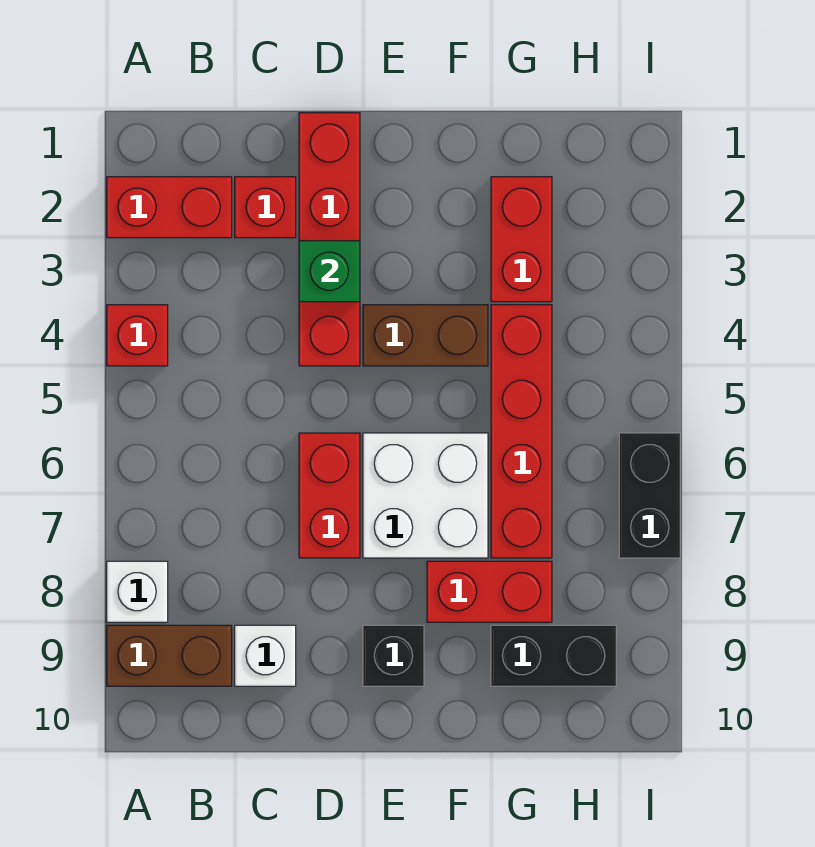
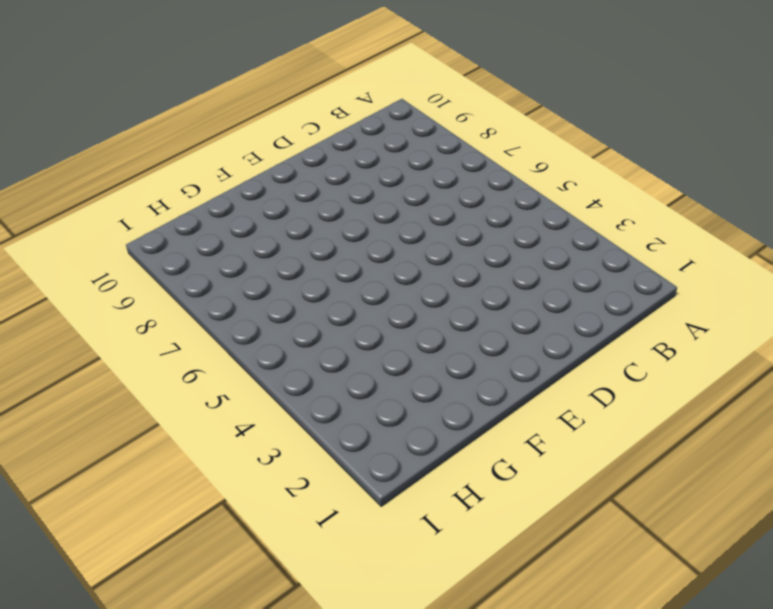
none -> red brick A2:B2 level 1
none -> red brick A4 level 1
none -> white brick A8 level 1

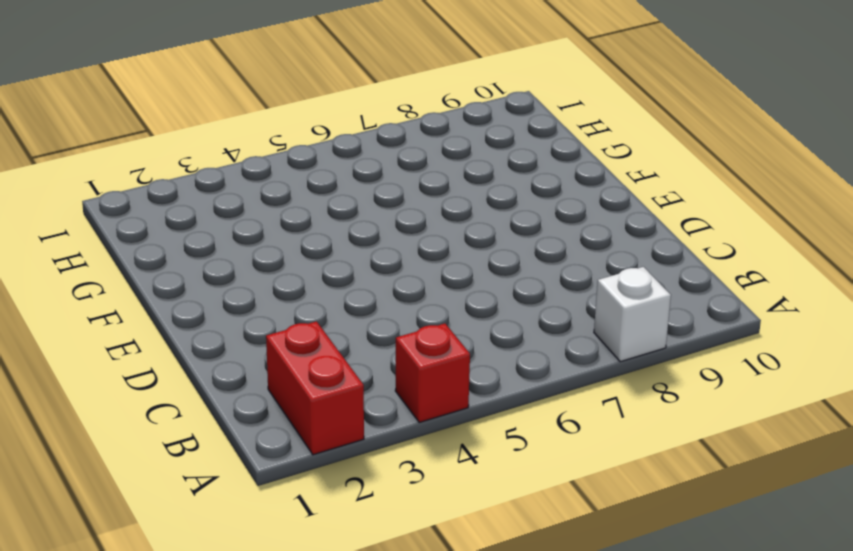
none -> brown brick A9:B9 level 1
none -> red brick C2 level 1
none -> white brick C9 level 1

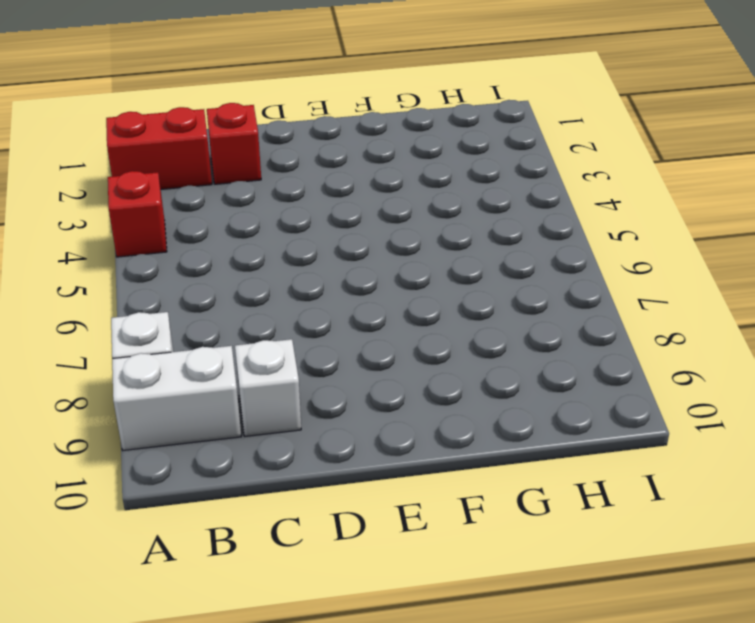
white brick A9:B9 level 1 -> brown brick A9:B9 level 1
none -> red brick D1:D4 level 1
none -> red brick D6:D7 level 1
none -> brown brick E4:F4 level 1

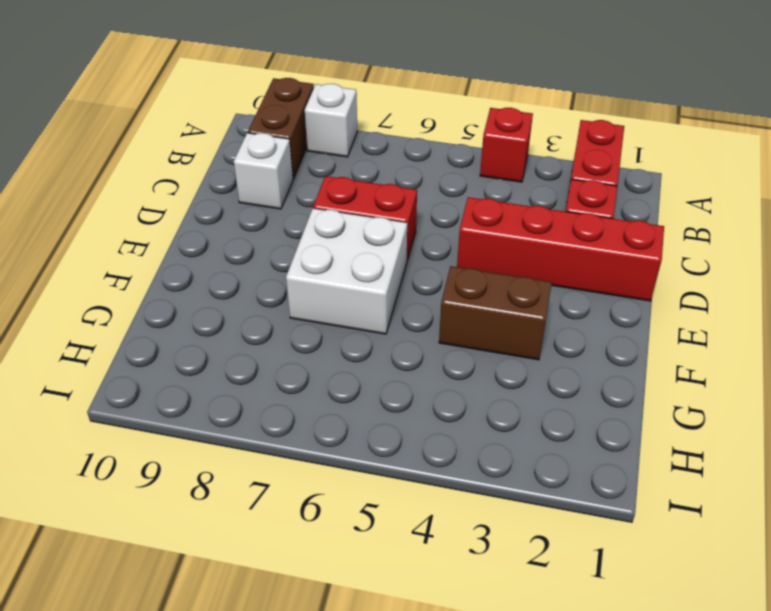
brown brick F3:F4 level 1 -> brown brick E4:F4 level 1
none -> black brick E9 level 1
none -> red brick F8:G8 level 1
none -> red brick G2:G3 level 1

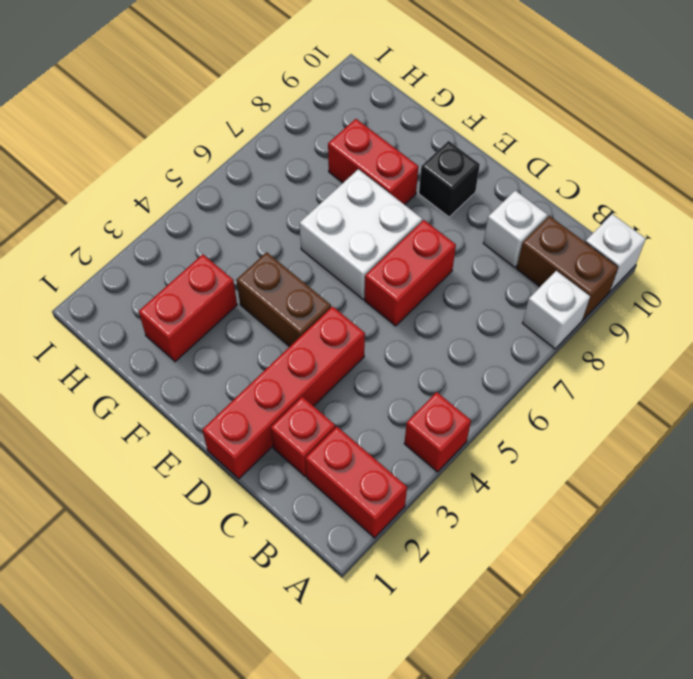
white brick A10 level 1 -> none
none -> red brick G4:G7 level 1
none -> black brick G9:H9 level 1
none -> black brick I6:I7 level 1

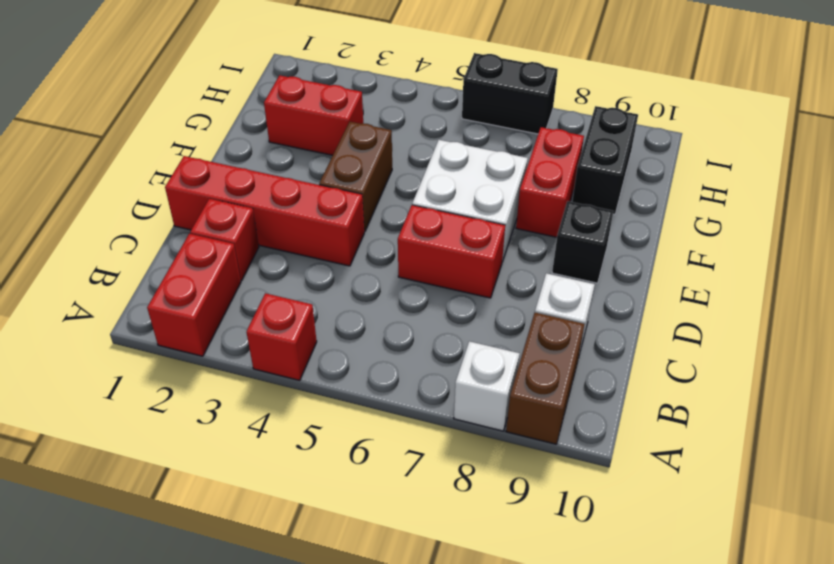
none -> red brick G4:G7 level 1
none -> green brick D3 level 2

